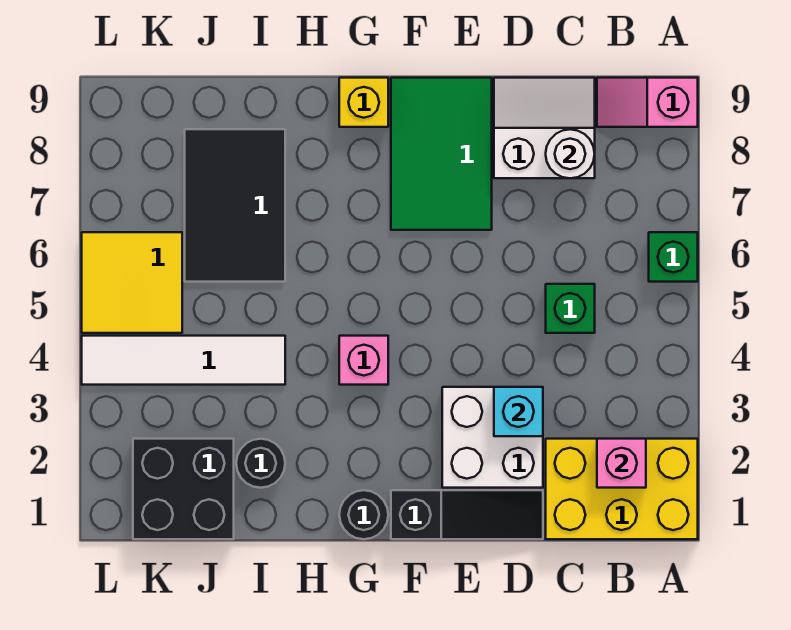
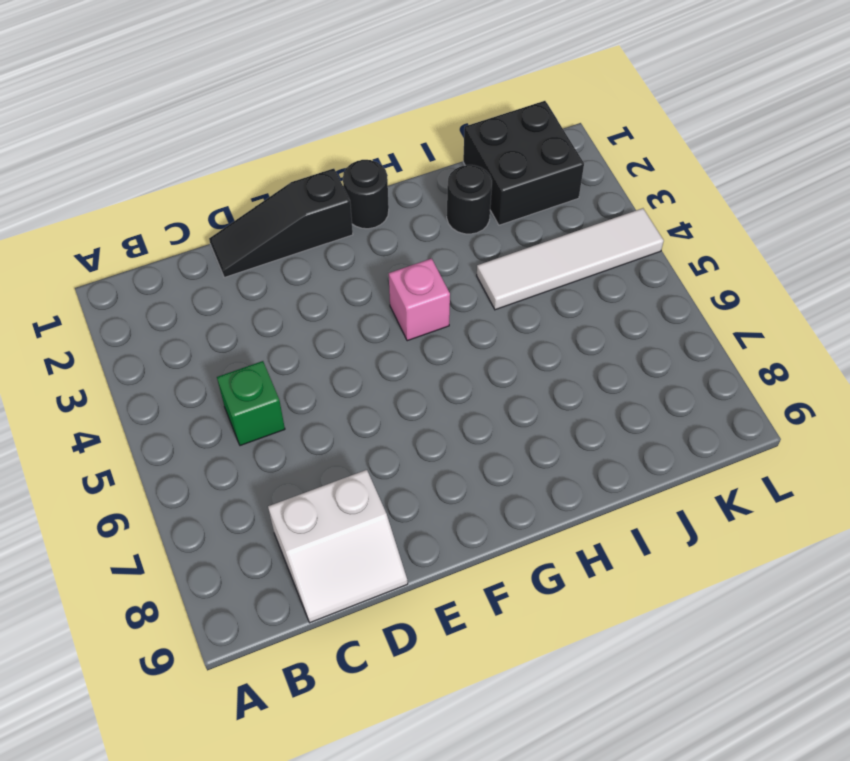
none -> yellow brick A1:C2 level 1
none -> green brick A6 level 1
none -> pink slope A9:B9 level 1 top A

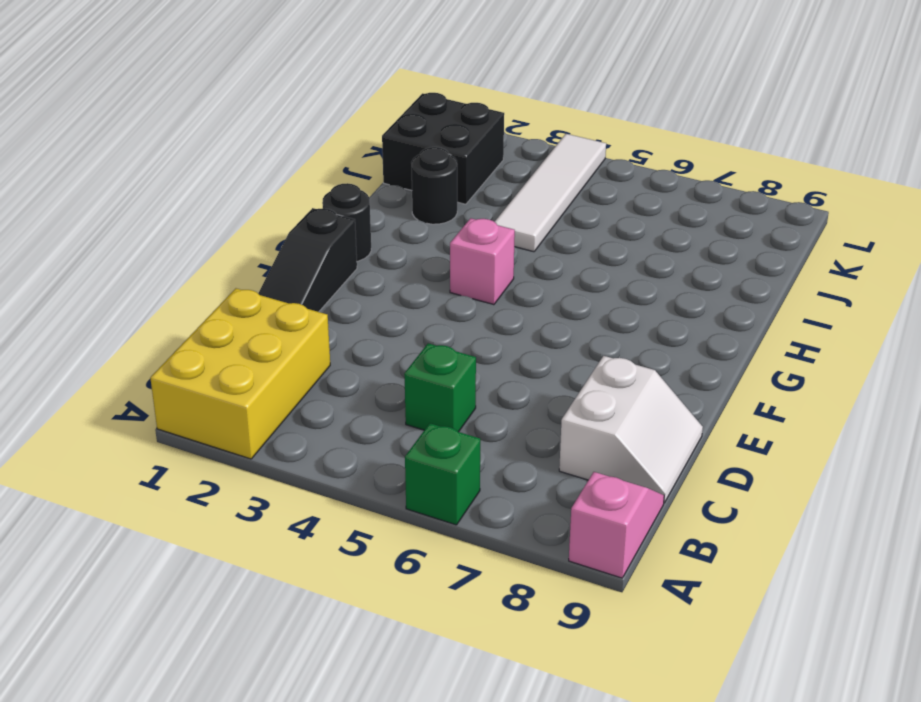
none -> white brick D2:E3 level 1
none -> green tile E7:F9 level 1
none -> yellow brick G9 level 1

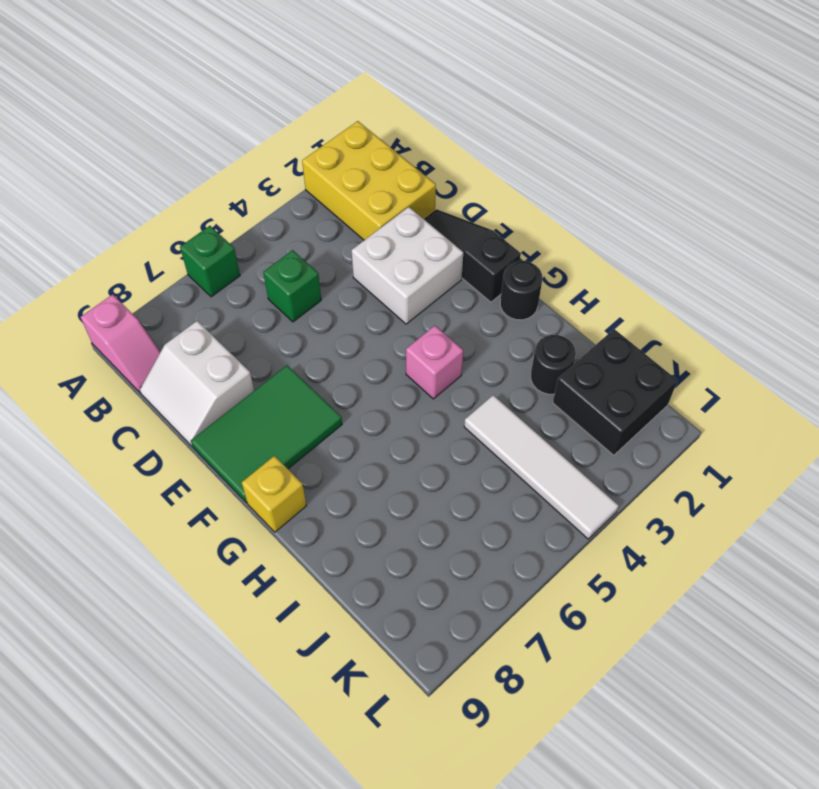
none -> black tile I6:J8 level 1
none -> yellow tile K5:L6 level 1
none -> pink brick B2 level 2

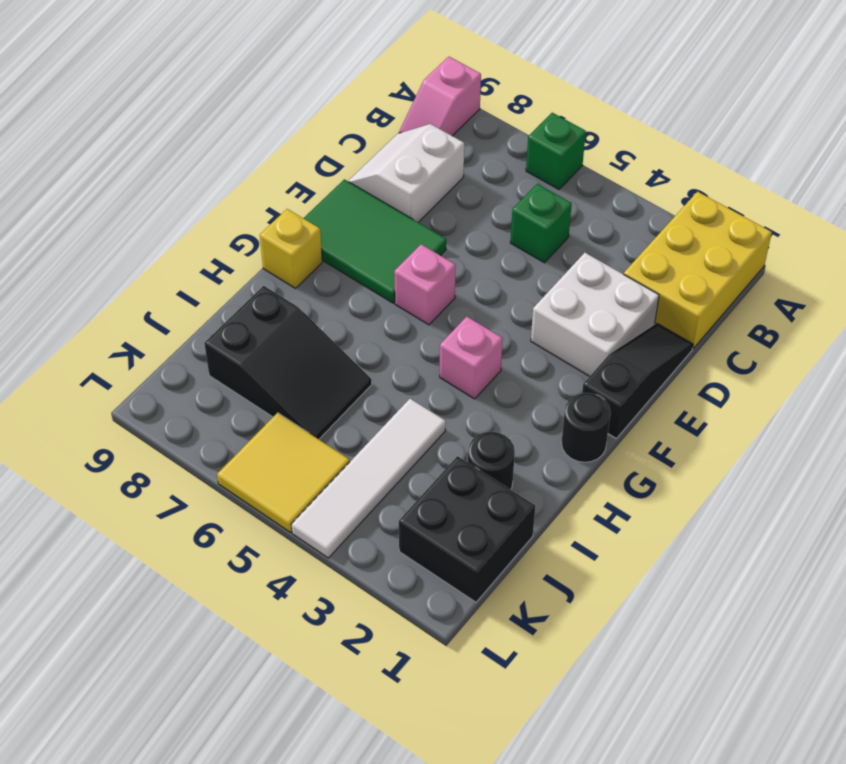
pink brick F6 level 1 -> pink brick B2 level 2
black slope I6:J8 level 1 top 8 -> black tile I6:J8 level 1
none -> white round brick C8 level 2
none -> cyan brick D3 level 2

